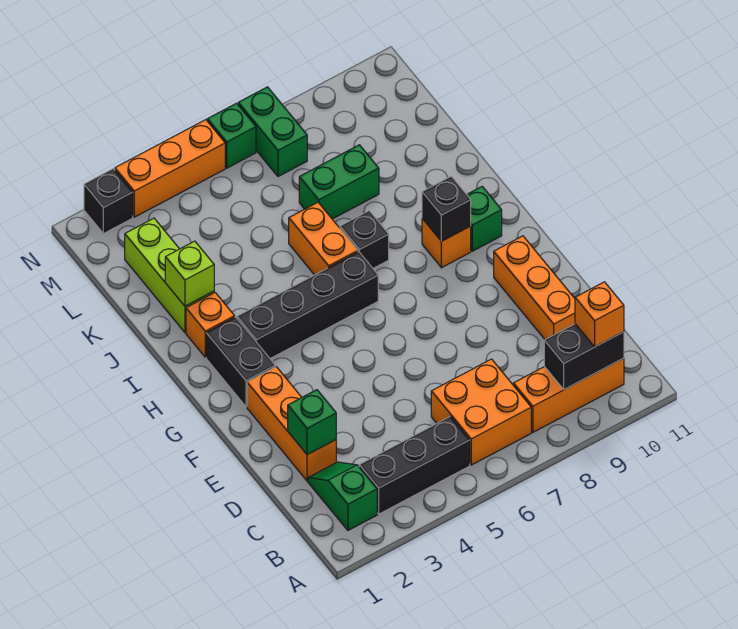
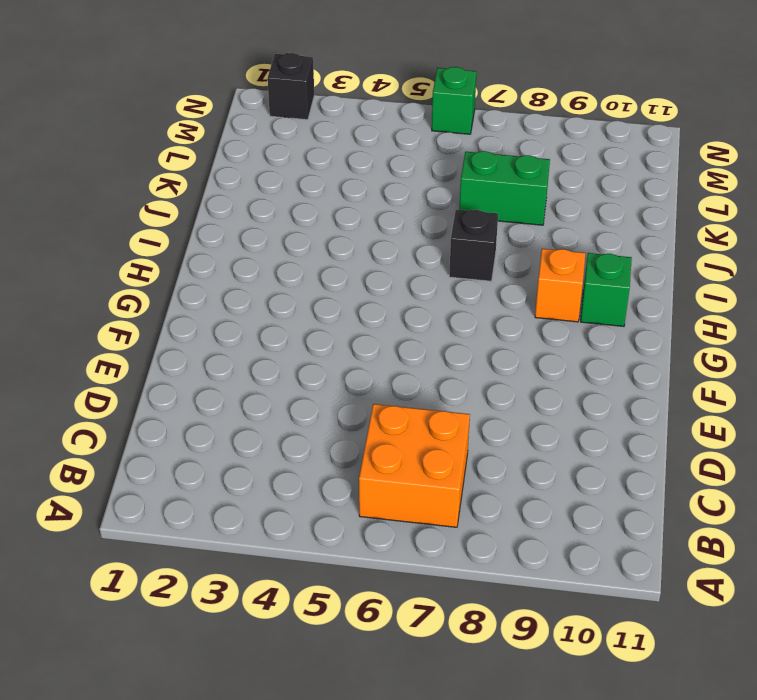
none -> green slope B2:C2 level 1 top B
none -> black brick B3:B5 level 1
none -> orange brick B8:B10 level 1

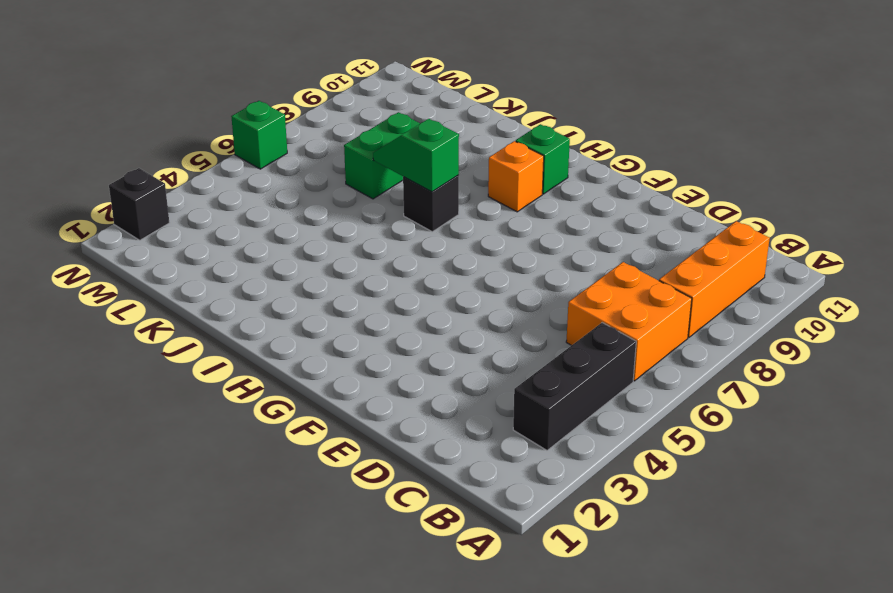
green slope I7:J7 level 2 top I -> green slope B2:C2 level 1 top B
none -> orange brick D2:F2 level 1
none -> orange brick D10:F10 level 1
none -> black brick G2:H2 level 1

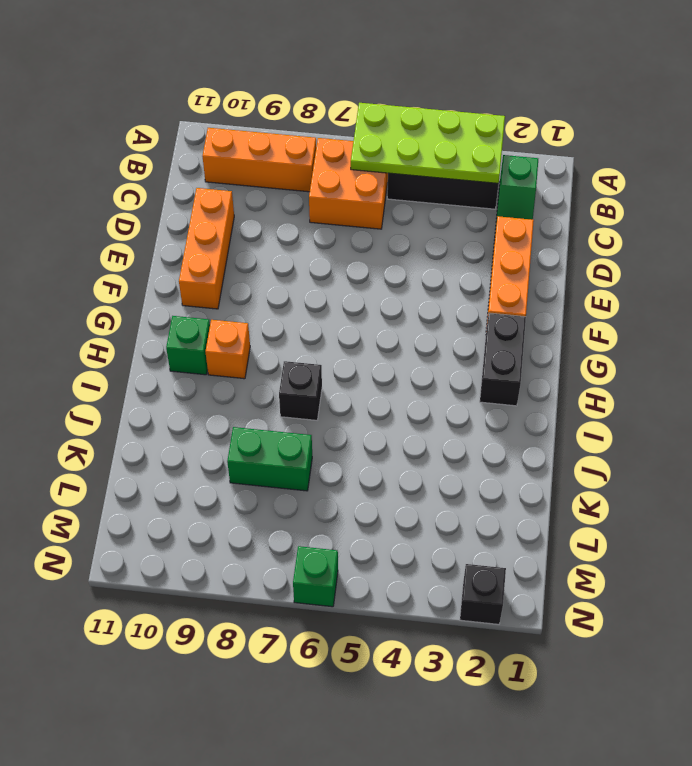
lime plate A3:B6 level 2 -> none
none -> black brick H3:H6 level 1
none -> orange brick I2 level 1
none -> orange brick I6:J6 level 1

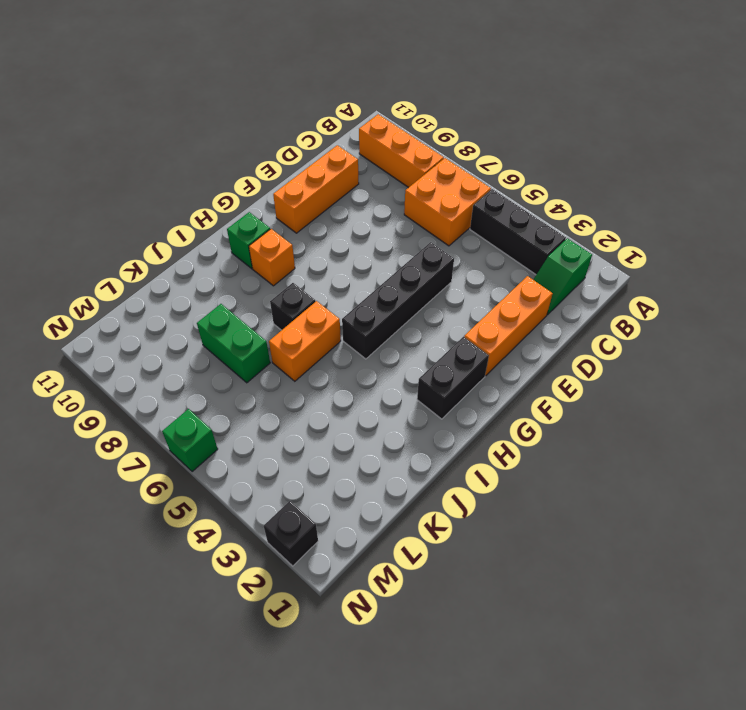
black brick E5:H5 level 1 -> black brick H3:H6 level 1
none -> orange brick I2 level 1
none -> lime brick J2:L2 level 1
none -> green brick M7:N7 level 1

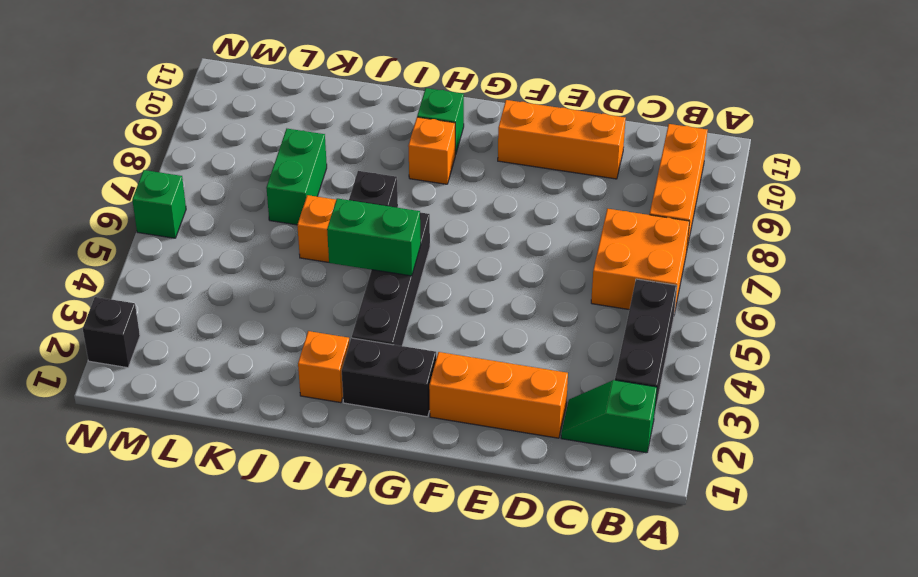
green brick H5:I5 level 2 -> green brick M7:N7 level 1
none -> lime brick J2:L2 level 1
none -> orange brick N3:N5 level 1
none -> black brick B9:B10 level 2

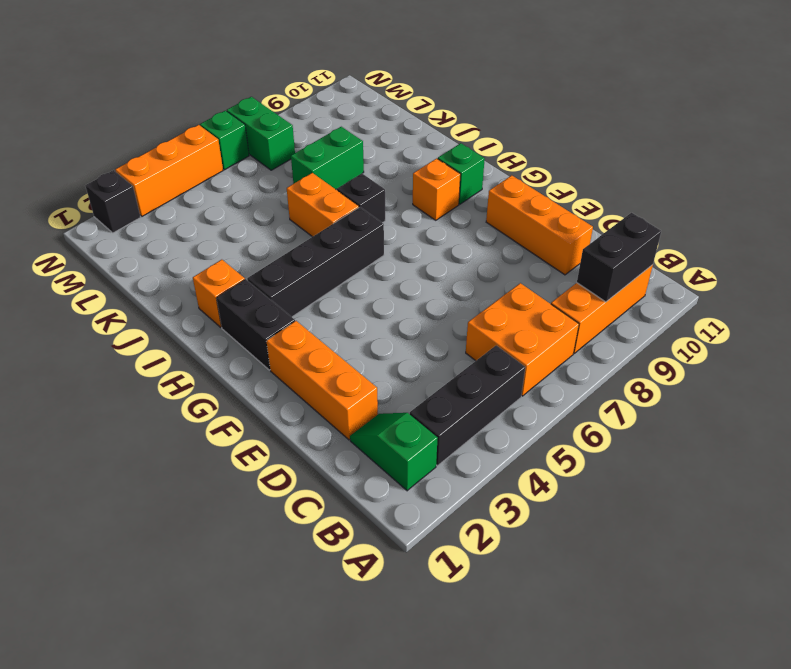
none -> lime brick J2:L2 level 1
none -> green brick D2 level 2
none -> black brick H9 level 2

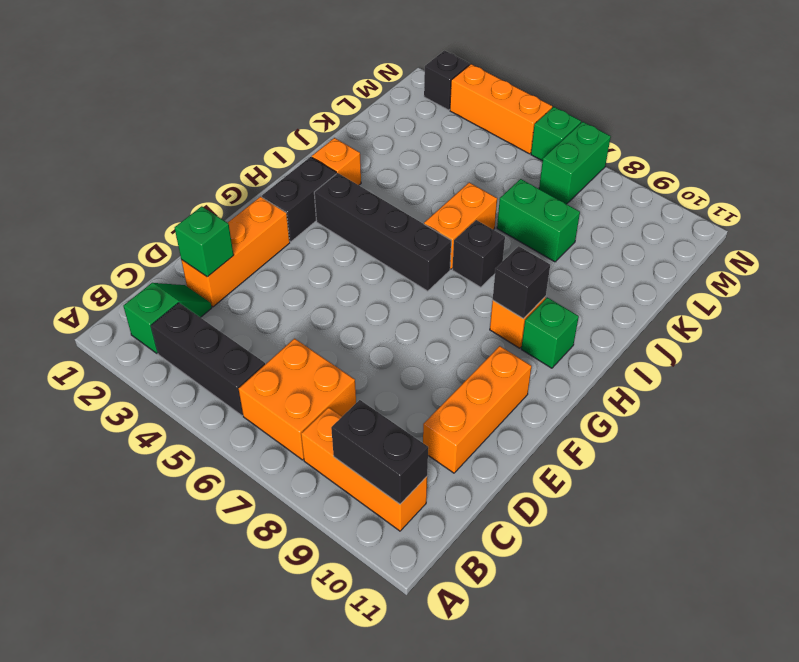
none -> lime brick J2:L2 level 1
none -> lime brick J2 level 2
none -> orange brick B10 level 3

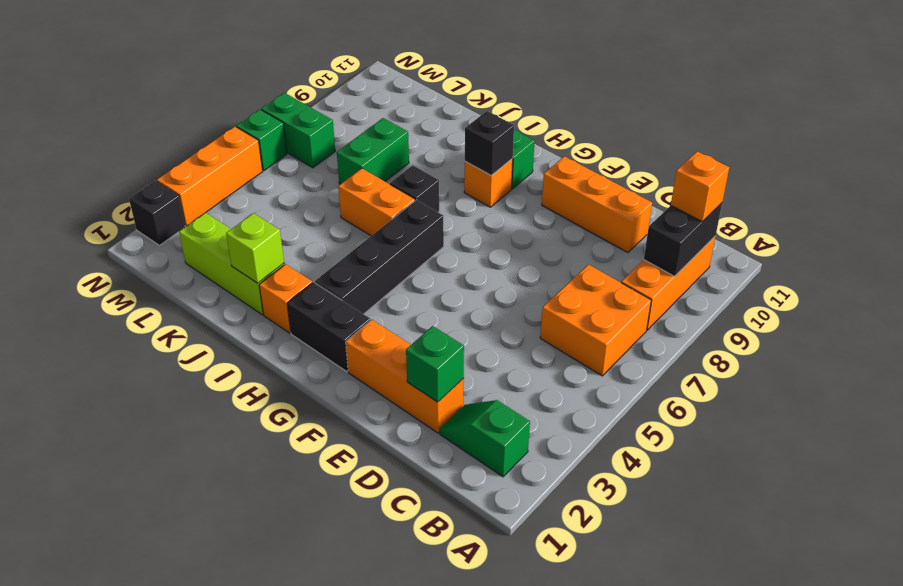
none -> black brick B3:B5 level 1

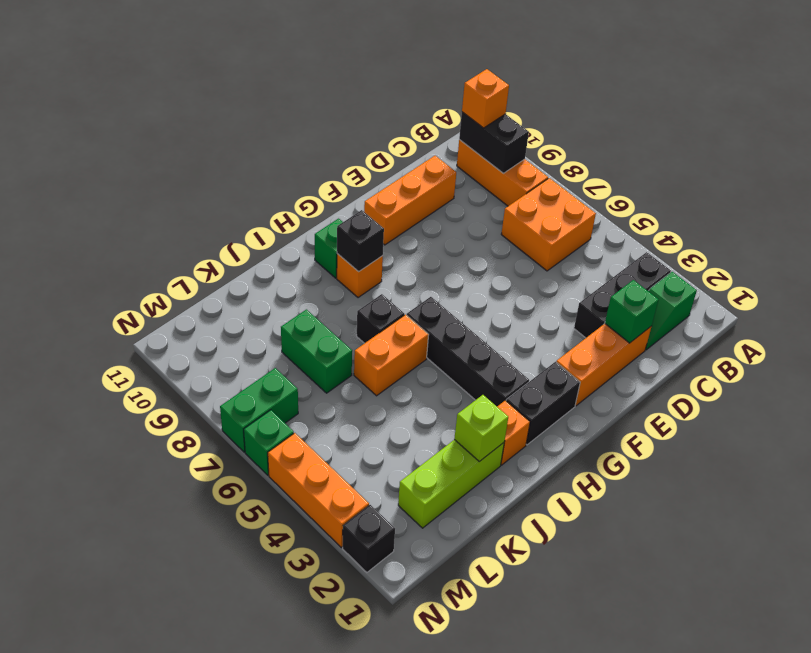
black brick B3:D3 level 1 -> black brick B3:B5 level 1

